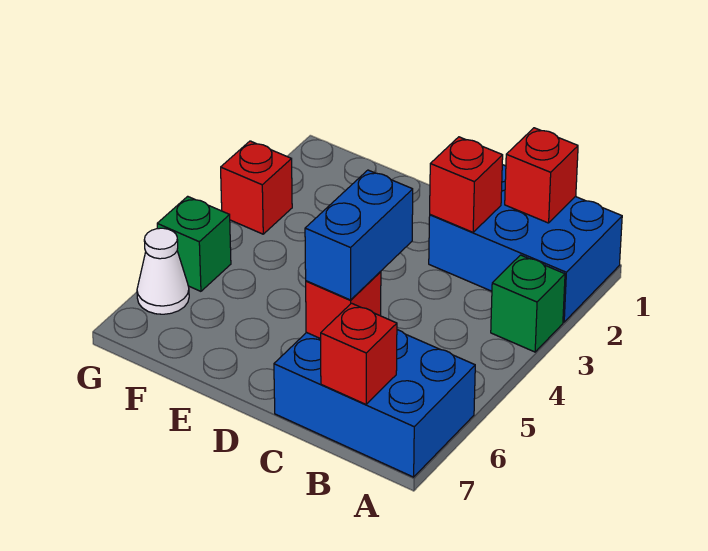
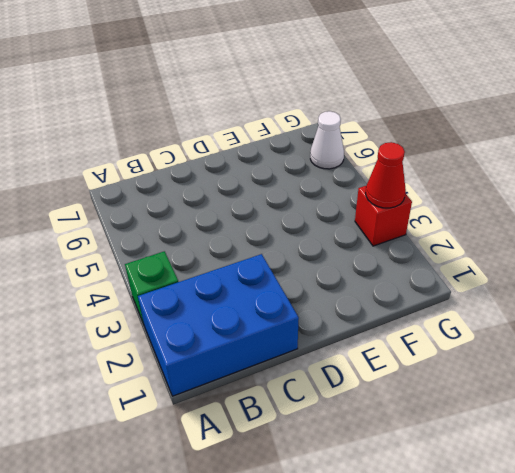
red cone G3 level 2 -> none
none -> blue brick A6:C7 level 1
none -> green brick G5 level 1

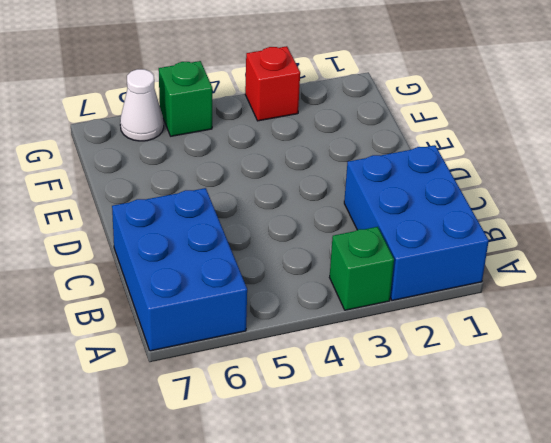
none -> red brick B1 level 2
none -> red brick B7 level 2

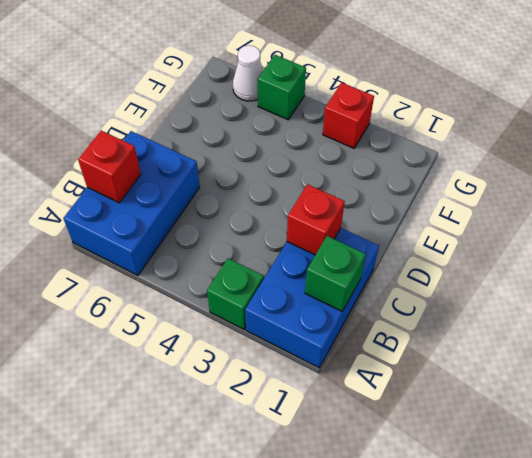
green brick B1 level 2 -> red brick B1 level 2
none -> red brick C6 level 2
none -> blue brick C5:C6 level 3

